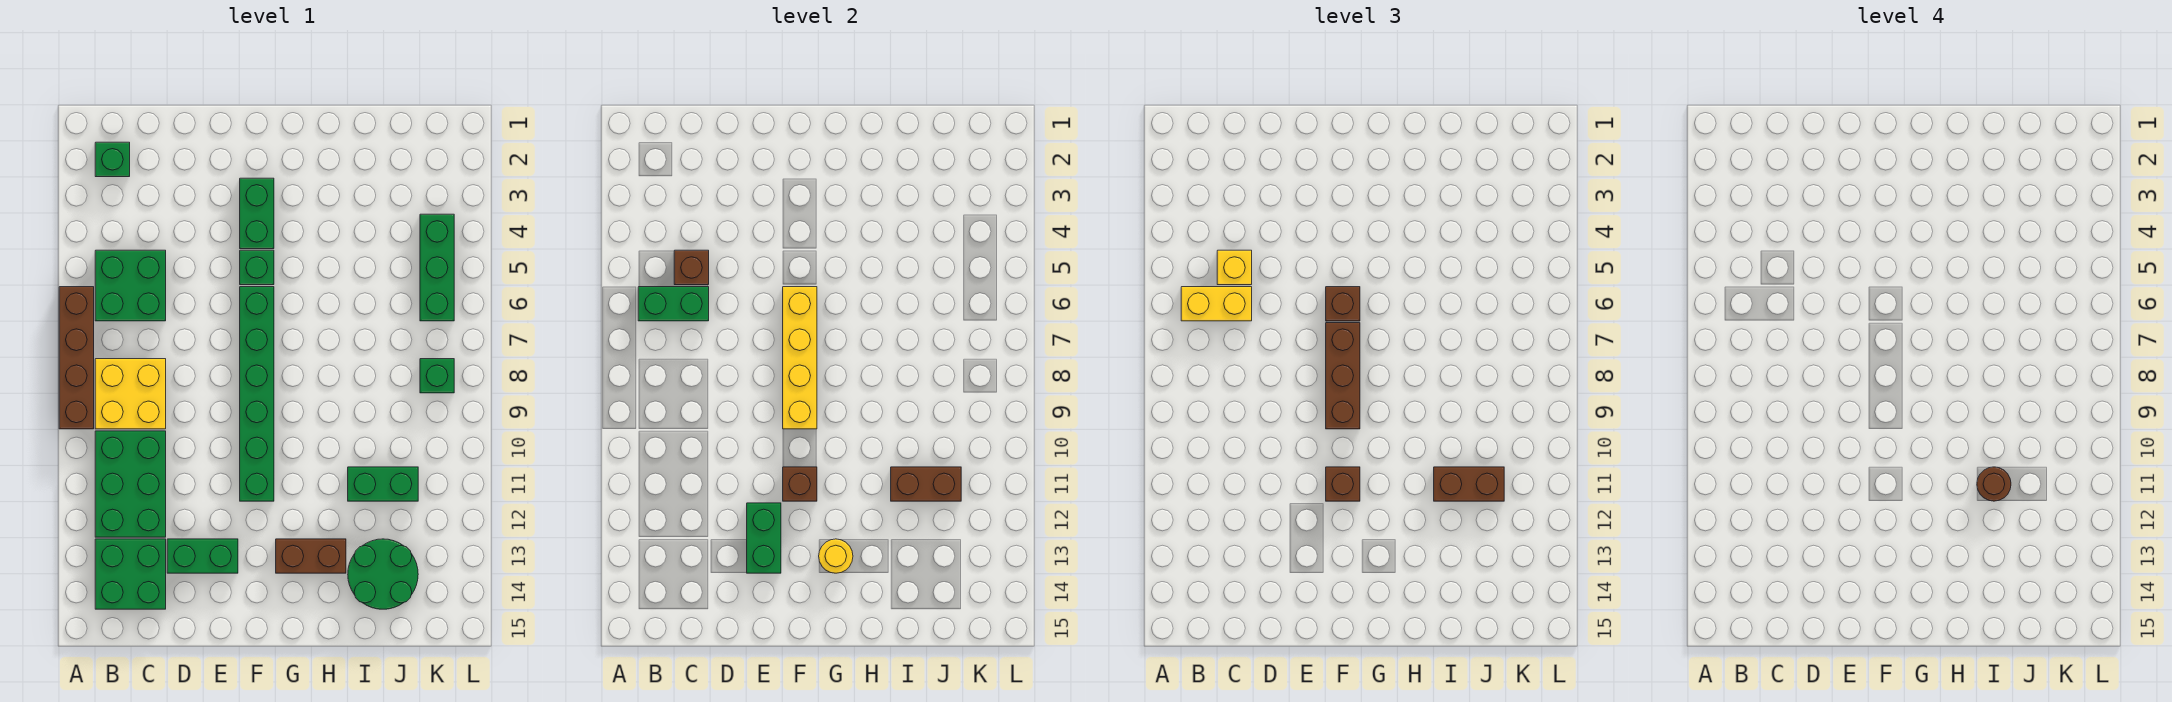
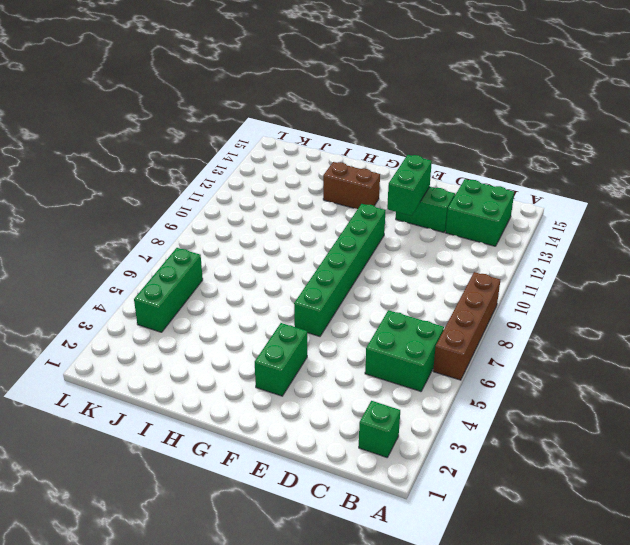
none -> yellow brick B8:C9 level 1
none -> green brick B10:C12 level 1
none -> green brick F5 level 1

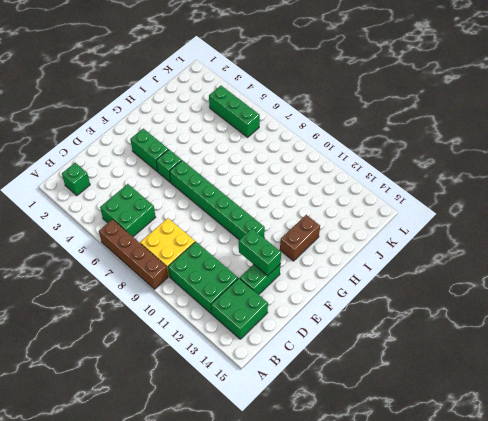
none -> green brick I11:J11 level 1
none -> green round brick I13:J14 level 1
none -> green brick K8 level 1

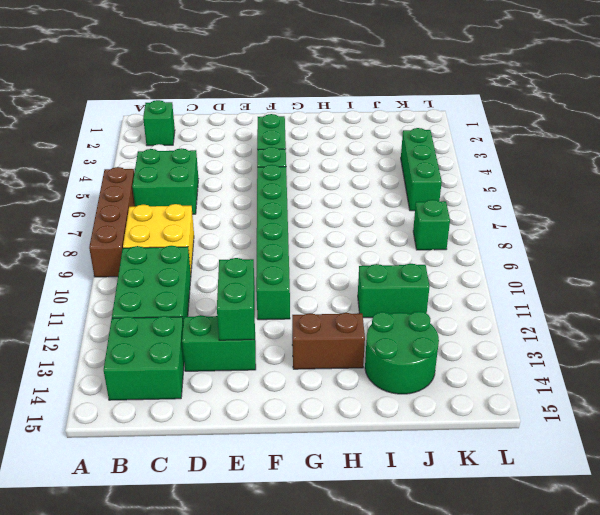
none -> green brick B6:C6 level 2
none -> brown brick C5 level 2
none -> yellow brick F6:F9 level 2

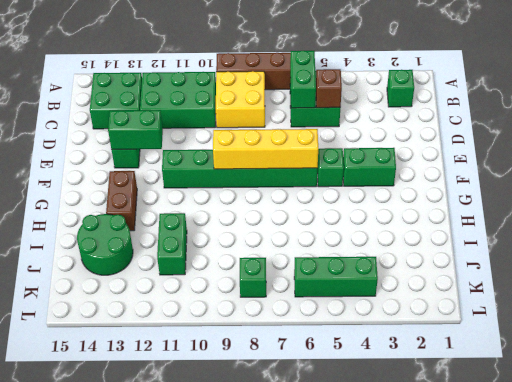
none -> brown brick F11 level 2
none -> yellow round brick G13 level 2
none -> brown brick I11:J11 level 2

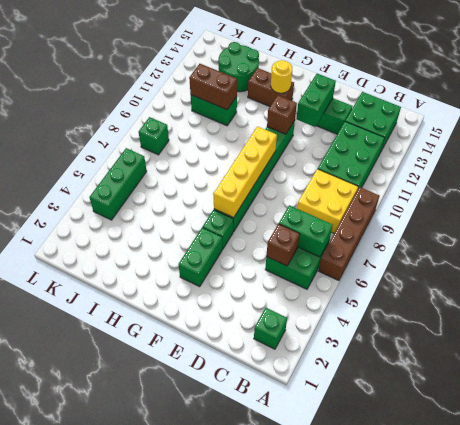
none -> yellow brick B6:C6 level 3
none -> yellow brick C5 level 3
none -> brown brick F6 level 3

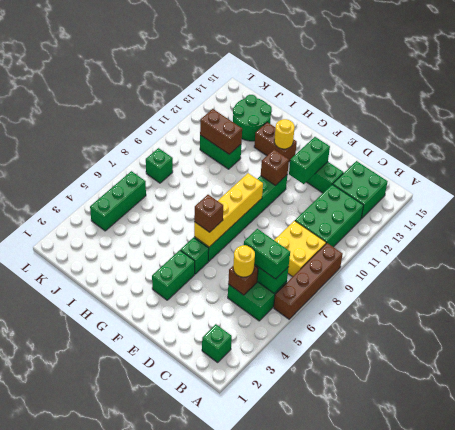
green brick B6:C6 level 3 -> yellow brick B6:C6 level 3
yellow round brick C5 level 3 -> yellow brick C5 level 3
none -> brown brick F7:F9 level 3
none -> brown brick F11 level 3
none -> brown brick I11:J11 level 3

